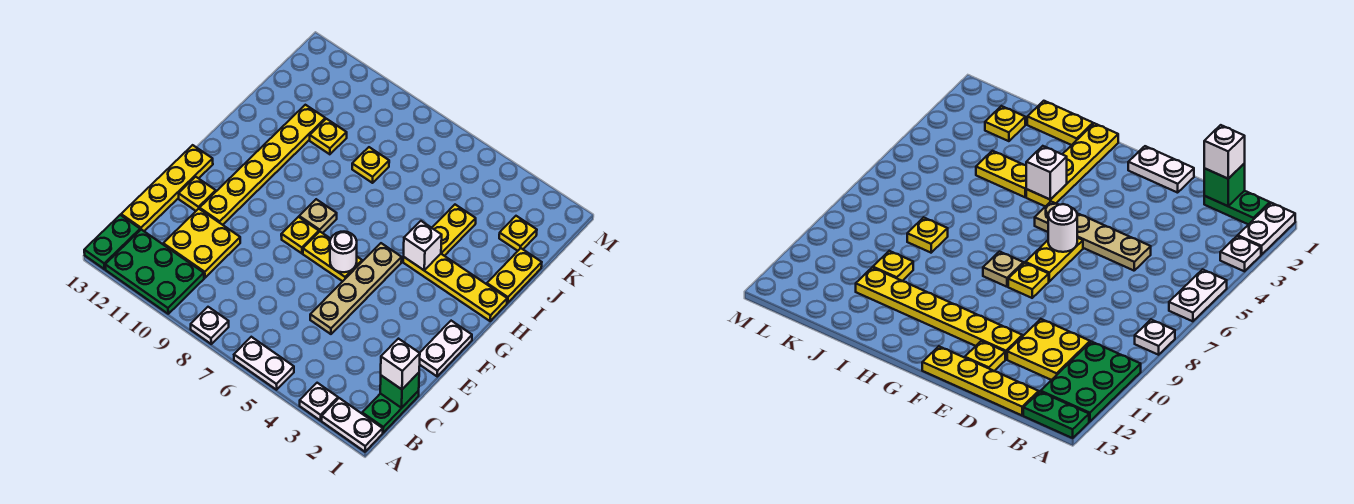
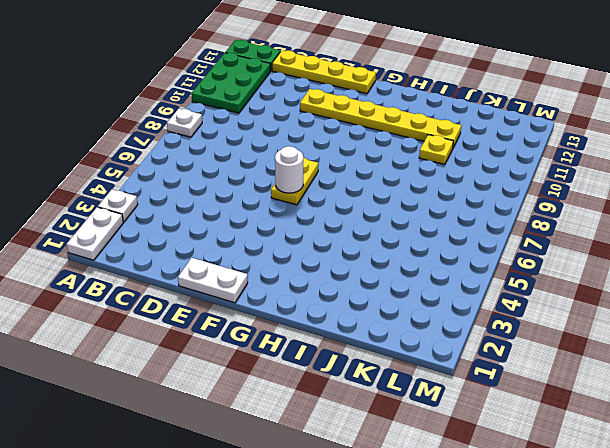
none -> white plate A5:A6 level 1
none -> green plate B1:C1 level 1
none -> yellow plate C10:D11 level 1

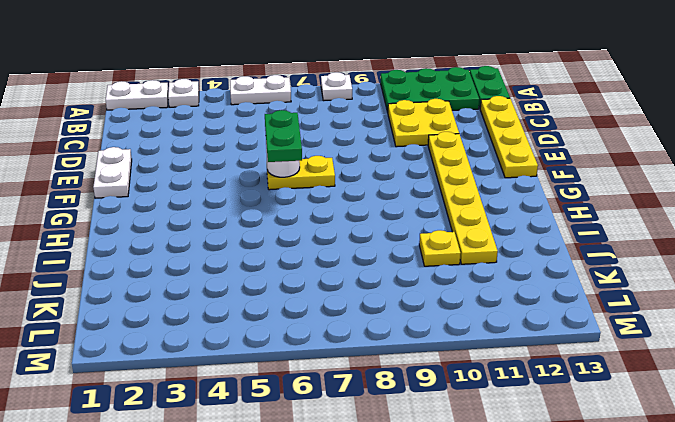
green plate F6:G6 level 3 -> green plate B1:C1 level 1
none -> tan plate D5:G5 level 1
none -> yellow plate E12 level 1
none -> yellow plate F8 level 1

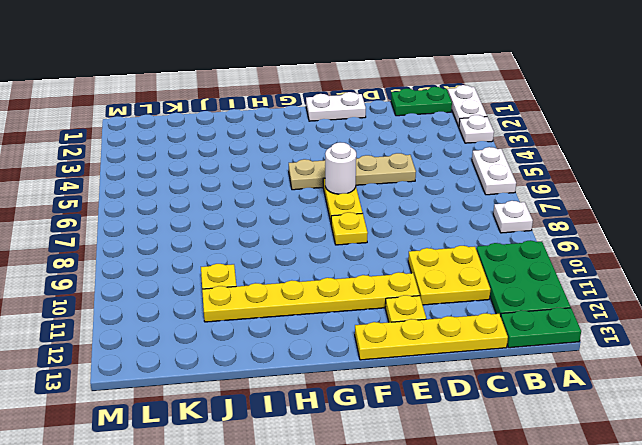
none -> tan plate G8 level 1
none -> yellow plate H1:H4 level 1
none -> yellow plate I1:J1 level 1

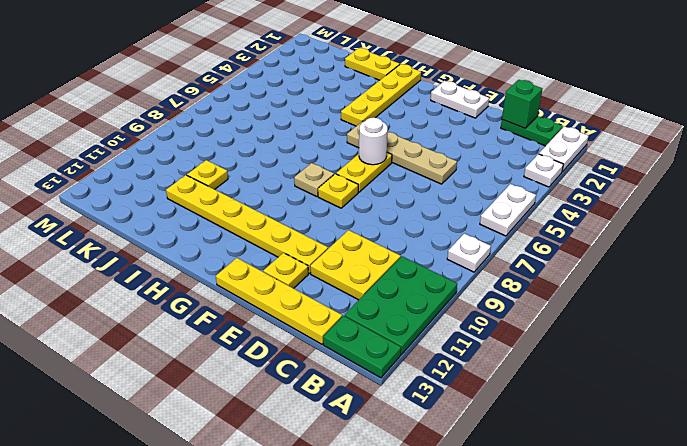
none -> yellow plate I4:J4 level 1
none -> yellow plate J8 level 1
none -> yellow plate K2 level 1

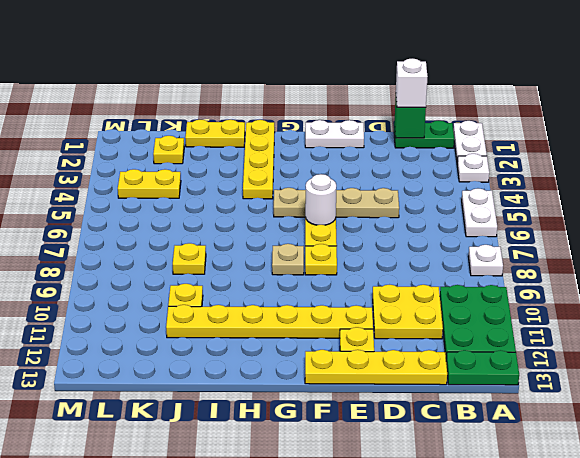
yellow plate K4:L4 level 1 -> yellow plate I4:J4 level 1
none -> white brick H4 level 2

